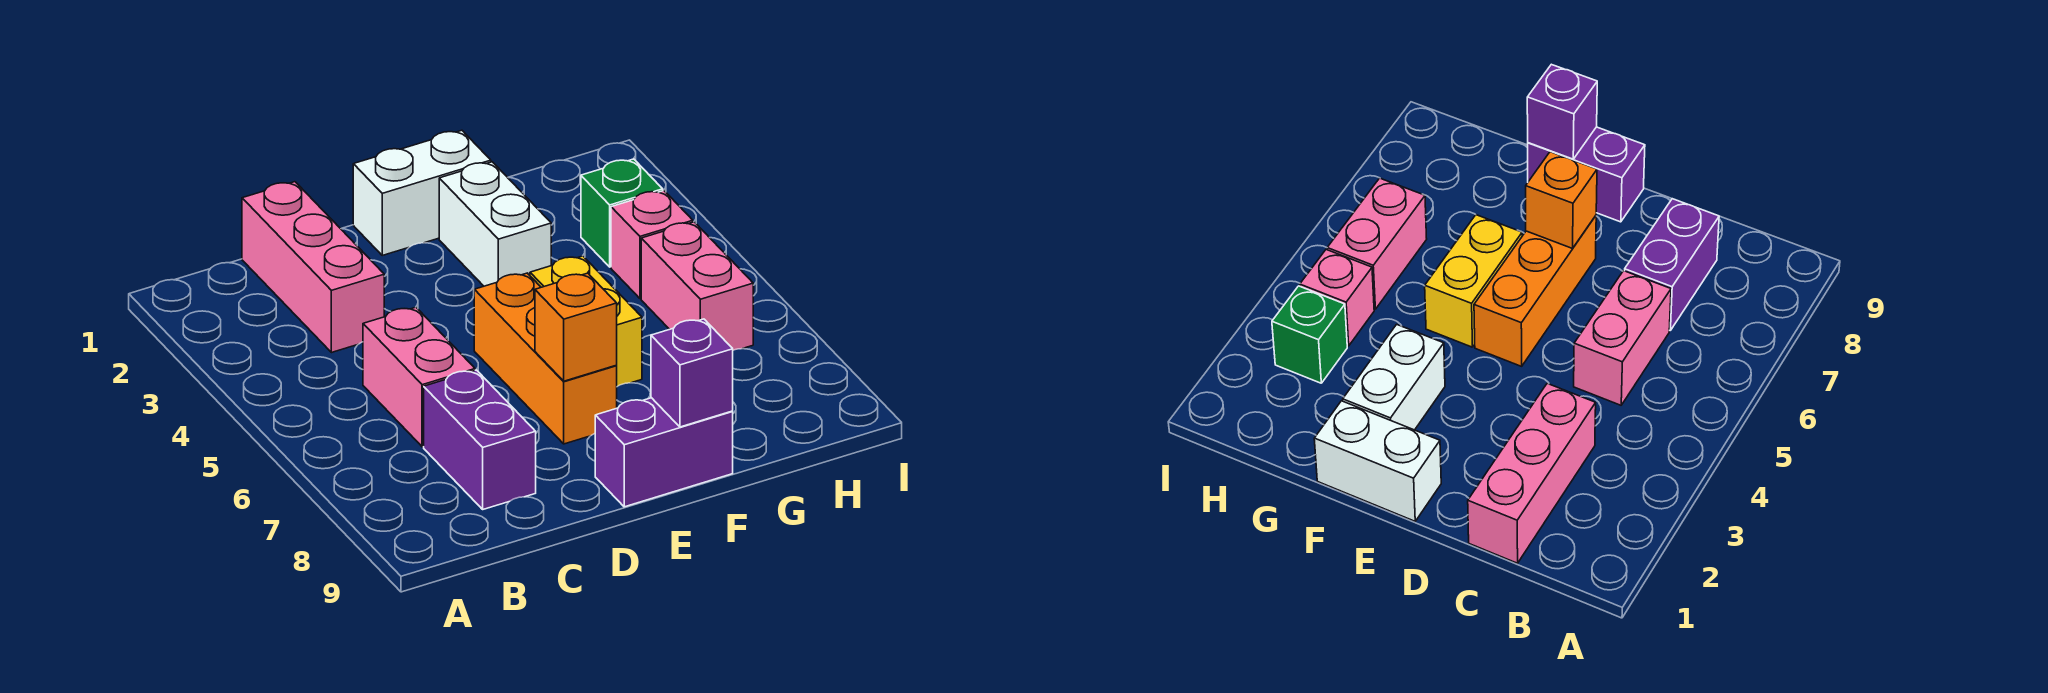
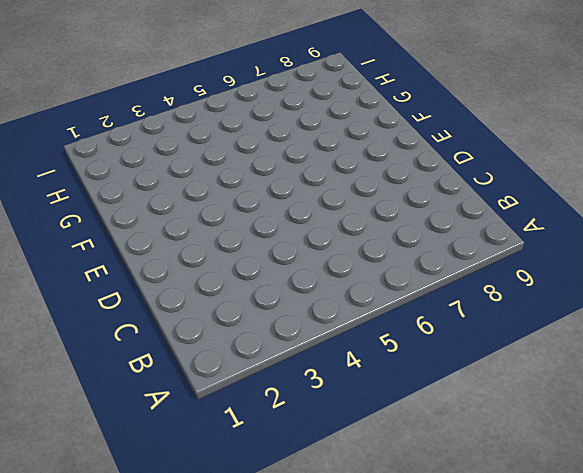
none -> pink brick C1:C3 level 1
none -> pink brick C5:C6 level 1
none -> purple brick C7:C8 level 1

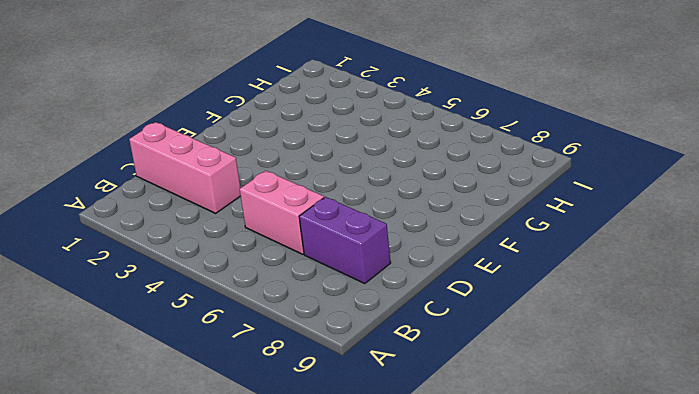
none -> white brick E1:F1 level 1
none -> orange brick E5:E7 level 1
none -> purple brick E9:F9 level 1

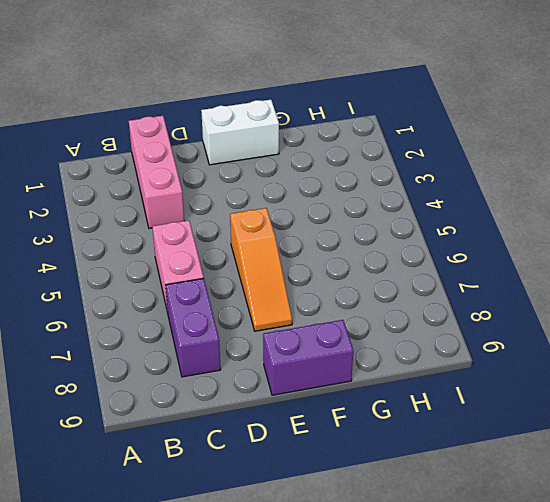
orange slope E5:E7 level 1 top 5 -> orange brick E5:E7 level 1
none -> white brick F2:F3 level 1
none -> yellow brick F5:F6 level 1
none -> green brick H3 level 1

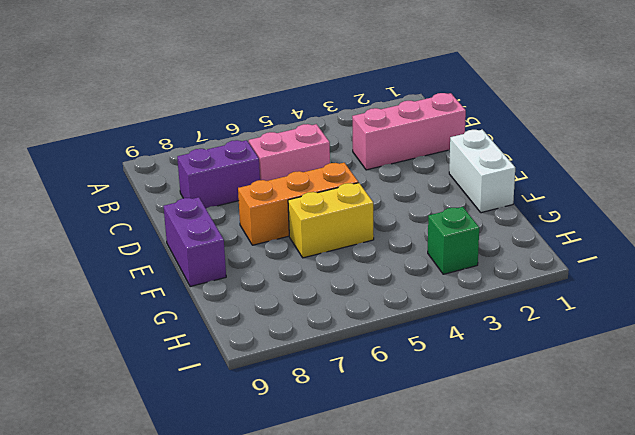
none -> white brick F2:F3 level 1
none -> pink brick H4 level 1
none -> pink brick H5:H6 level 1

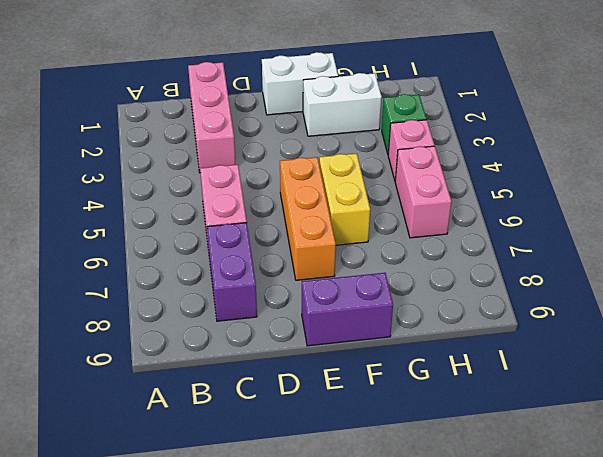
white brick F2:G2 level 1 -> white brick F2:F3 level 1
none -> orange brick E7 level 2
none -> purple brick F9 level 2

